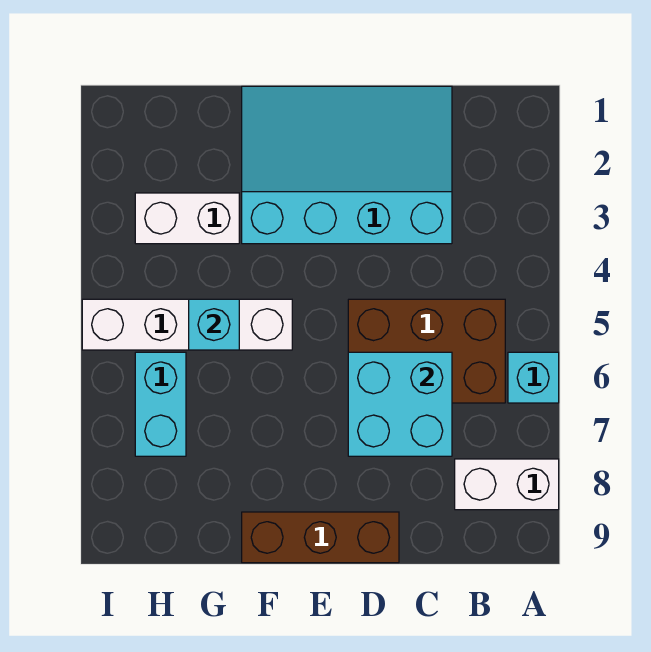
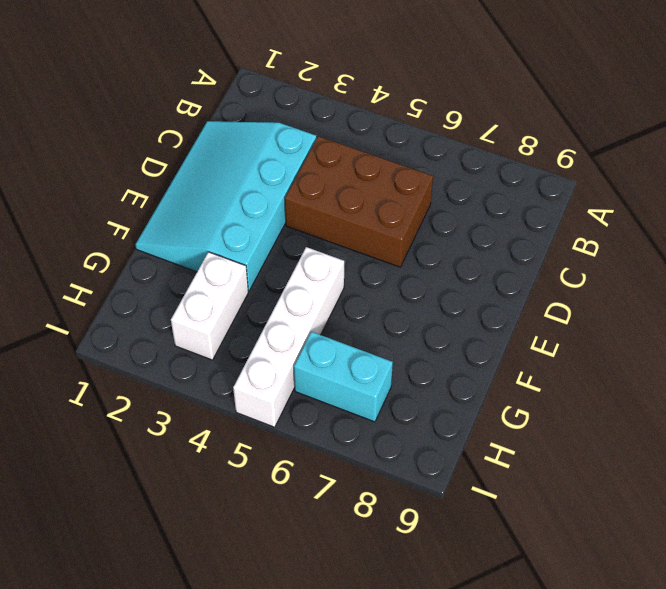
brown brick C4:D6 level 1 -> brown brick B5:D6 level 1
none -> cyan brick A6 level 1
none -> white brick A8:B8 level 1

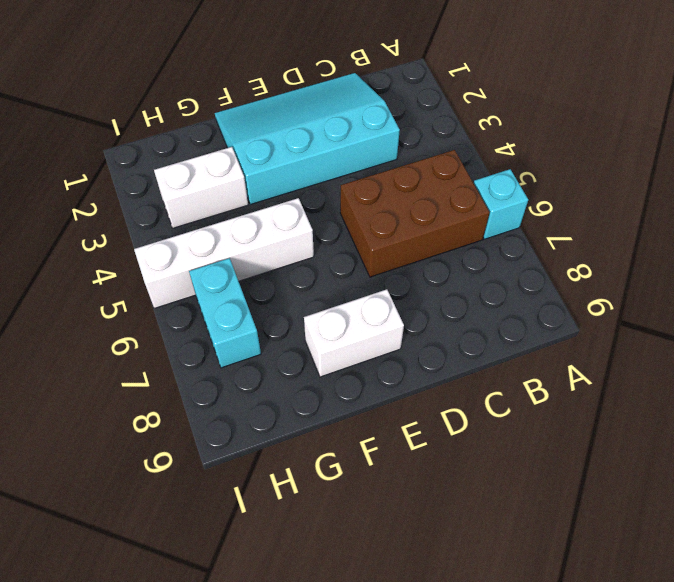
white brick E8:F8 level 1 -> white brick A8:B8 level 1
none -> brown brick D9:F9 level 1
none -> cyan brick C6:D7 level 2

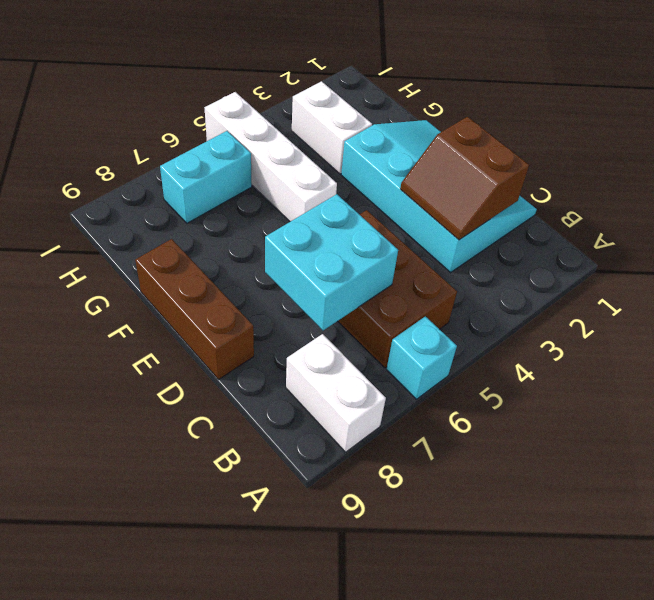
brown slope C2:D3 level 2 top 2 -> none
none -> cyan brick G5 level 2

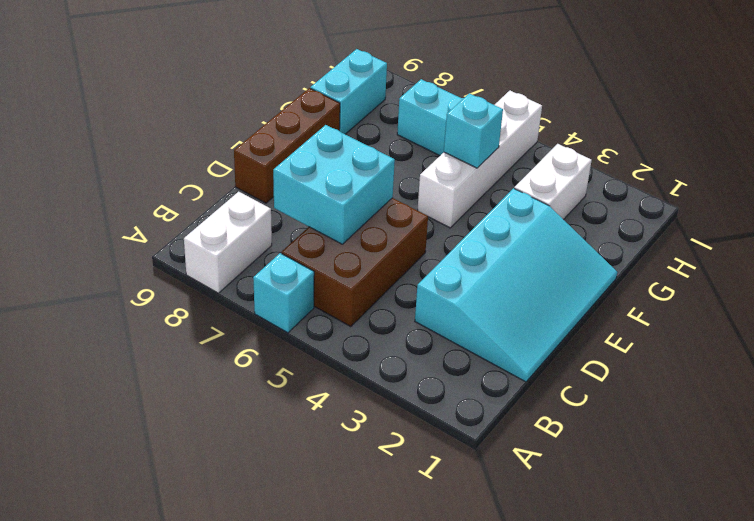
cyan brick G9:H9 level 1 -> none

